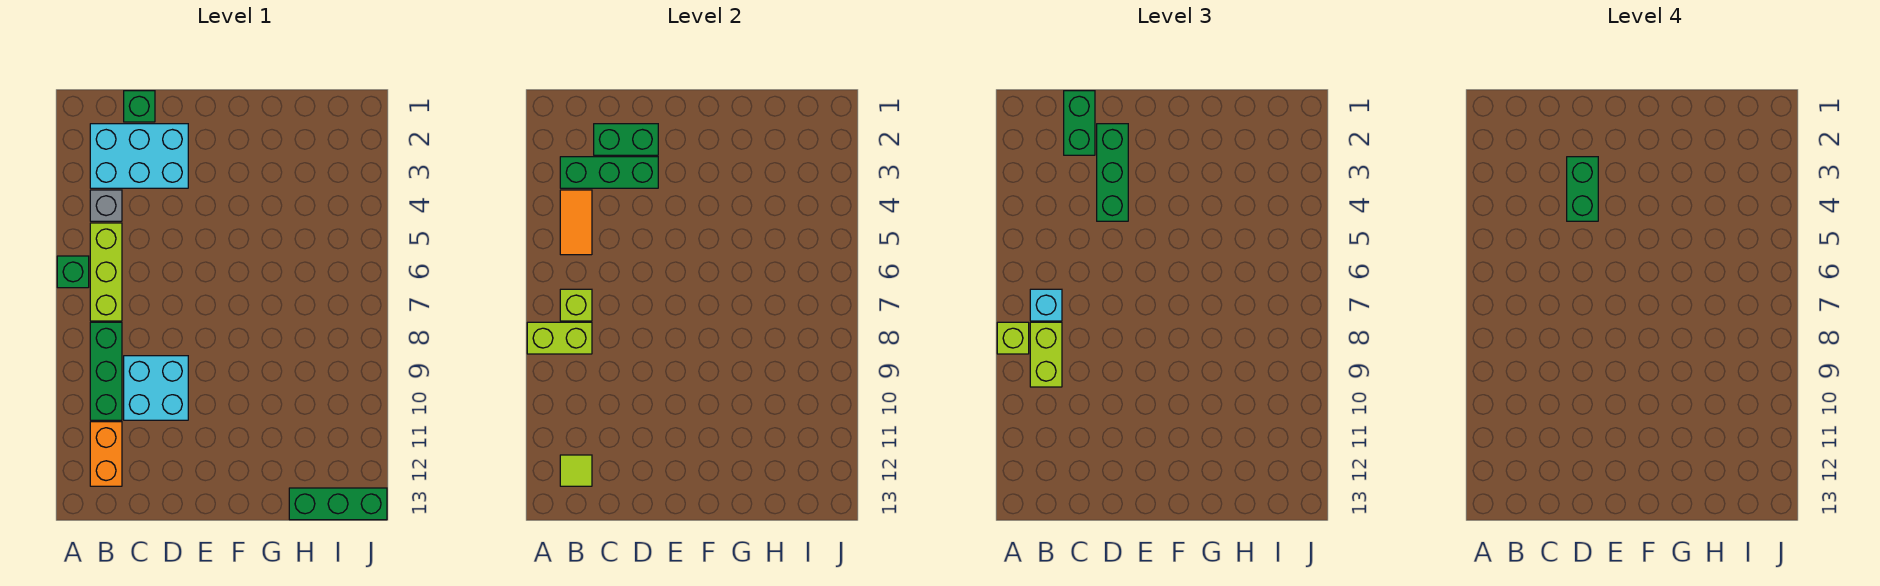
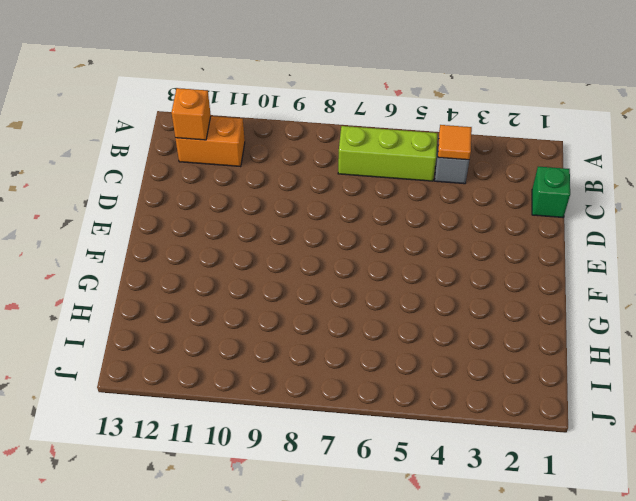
orange tile B4 level 2 -> orange tile B4:B5 level 2
orange brick B12 level 2 -> lime tile B12 level 2
none -> green brick A6 level 1
none -> cyan brick B2:D3 level 1
none -> green brick B8:B10 level 1

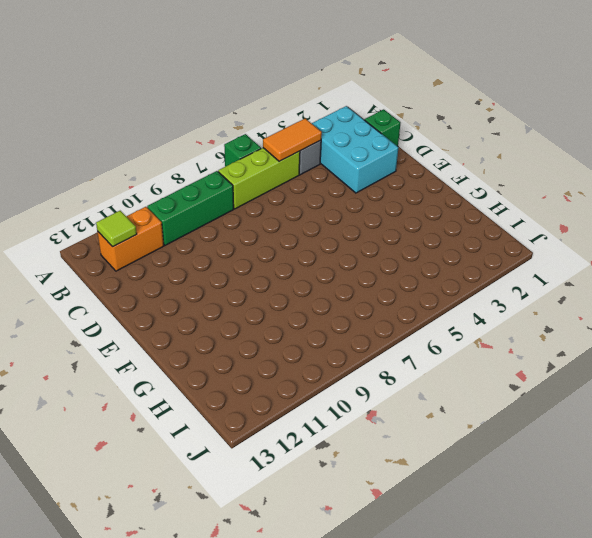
none -> cyan brick C9:D10 level 1
none -> green brick H13:J13 level 1
none -> lime brick A8:B8 level 2

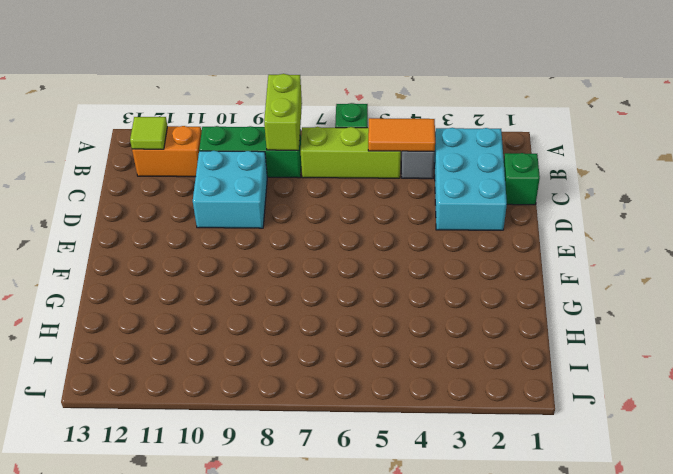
none -> green brick H13:J13 level 1
none -> green brick B3:D3 level 2
none -> lime brick B7 level 2

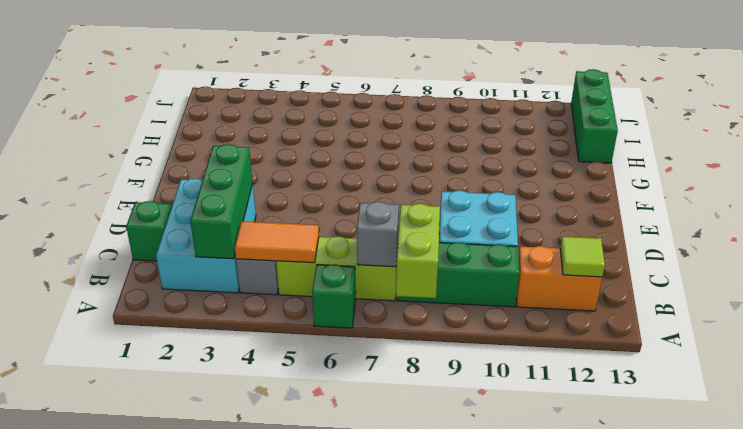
grey brick B7 level 2 -> lime brick B7 level 2
none -> green brick C2:D2 level 2
none -> lime brick A8 level 3
none -> cyan brick B7 level 3

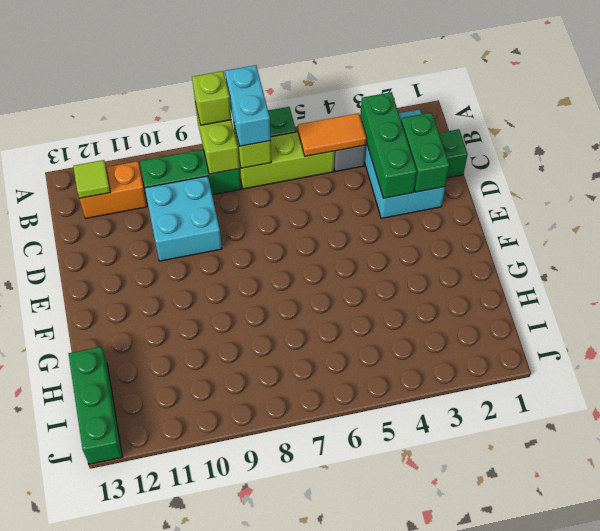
cyan brick A7:B7 level 3 -> cyan brick B7 level 3
none -> lime brick B8:B9 level 3
none -> green brick C1:C2 level 3
none -> green brick D2:D4 level 3

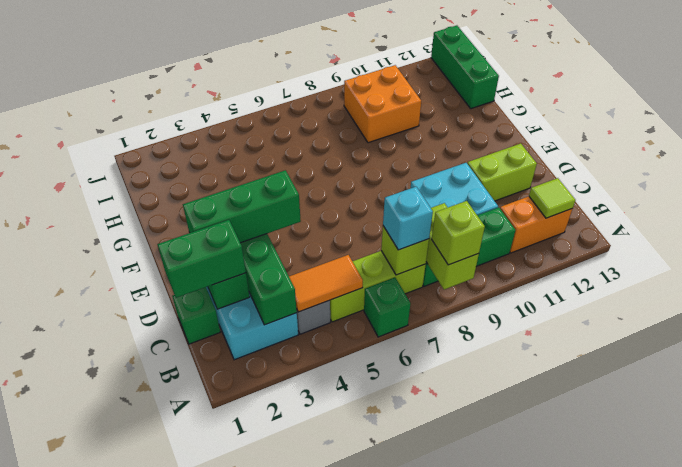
lime brick D11:D12 level 1 -> lime brick B8:B9 level 3
orange brick H9:I10 level 1 -> none
none -> green brick D3:D4 level 4

